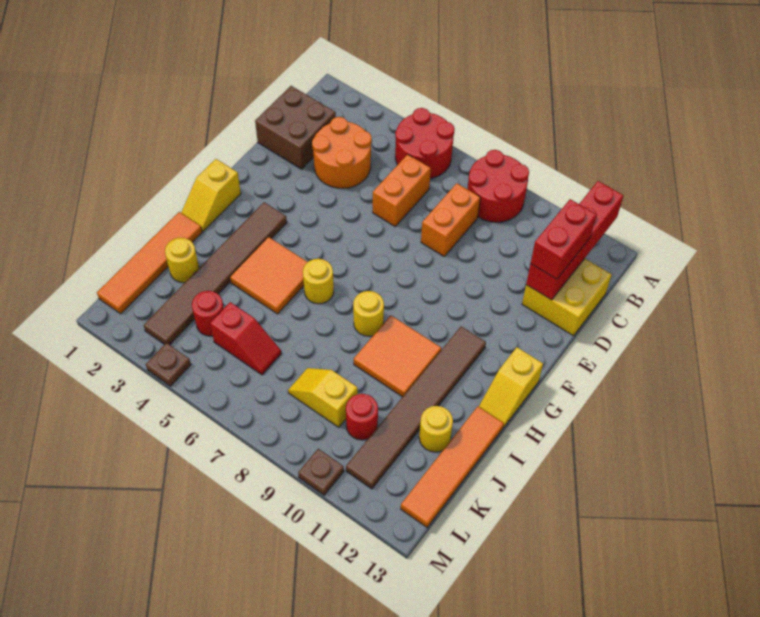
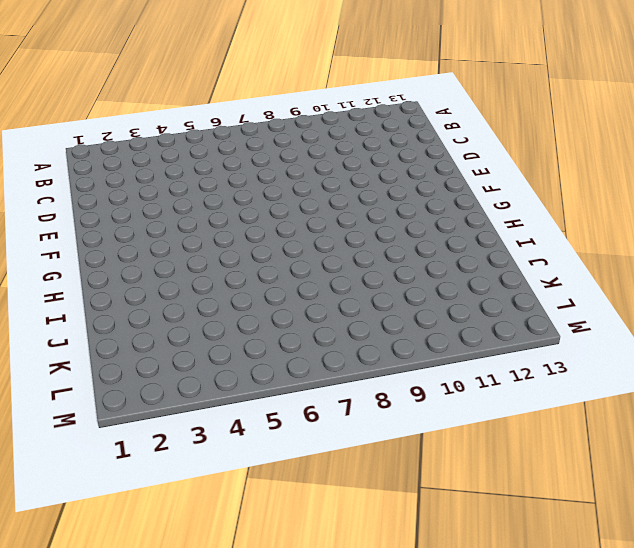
none -> red round brick A5:B6 level 1
none -> red round brick A8:B9 level 1
none -> brown brick C1:D2 level 1

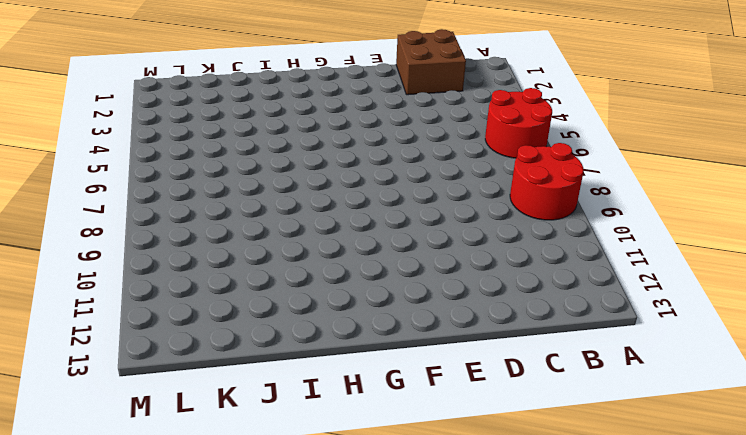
none -> orange round brick C3:D4 level 1
none -> orange brick C6:D6 level 1
none -> orange brick C8:D8 level 1

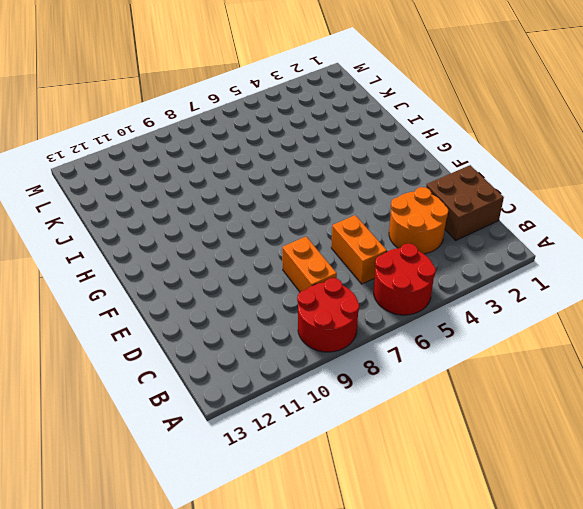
none -> yellow brick C12:D13 level 1
none -> yellow slope G1:H1 level 1 top G
none -> brown tile G3:L3 level 1

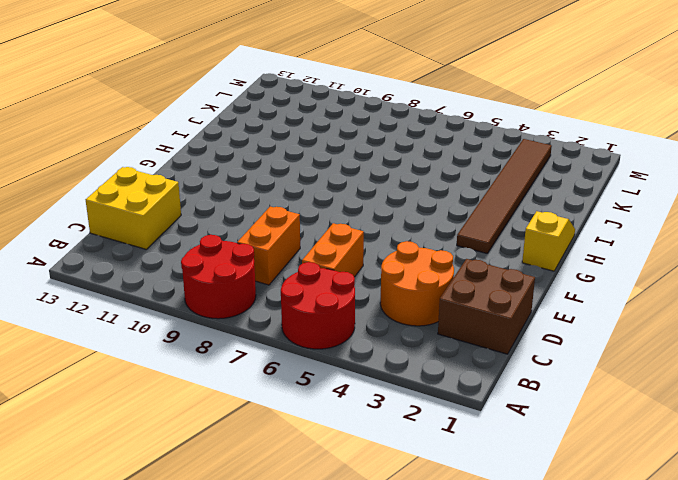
none -> brown tile G11:L11 level 1
none -> yellow slope G13:H13 level 1 top G
none -> orange tile H4:I5 level 1

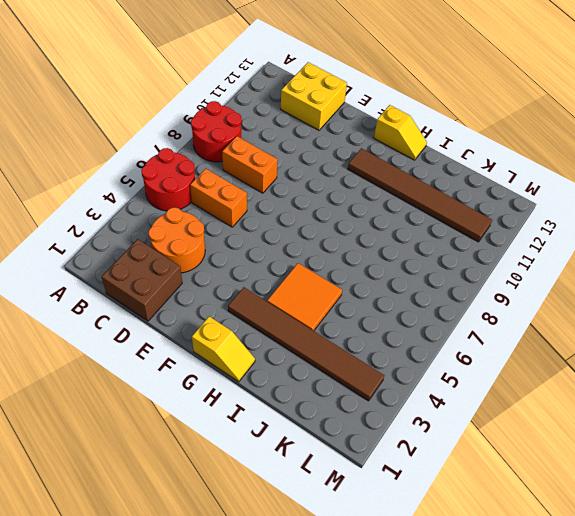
none -> yellow round brick H6 level 1
none -> yellow round brick H8 level 1
none -> orange tile H9:I10 level 1

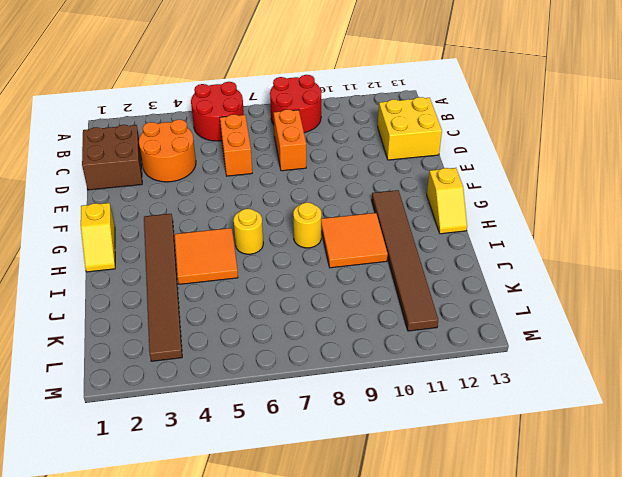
none -> orange tile I1:L1 level 1
none -> orange tile I13:L13 level 1
none -> yellow round brick J2 level 1

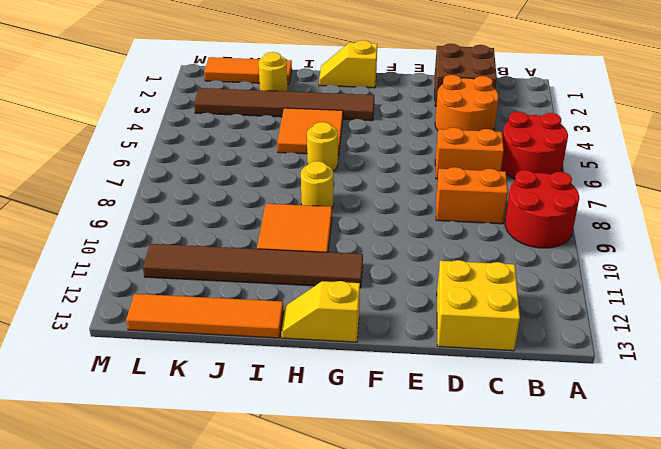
orange tile J1:L1 level 1 -> orange tile I1:L1 level 1
none -> yellow round brick J12 level 1
none -> red round brick K4 level 1
none -> red slope K5:K6 level 1 top 5

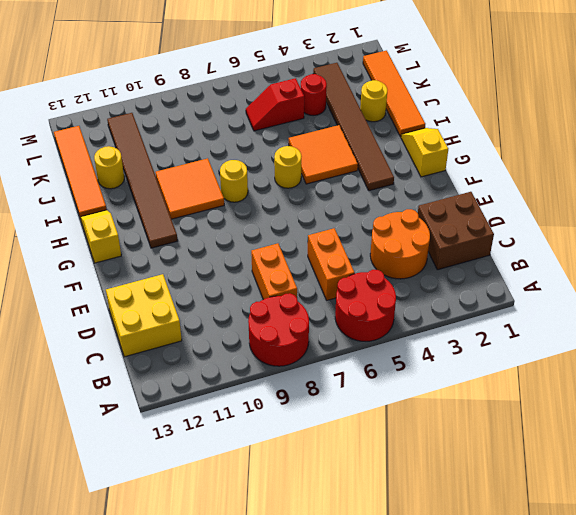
none -> yellow slope K8:K9 level 1 top 9
none -> red round brick K10 level 1
none -> brown plate M4 level 1

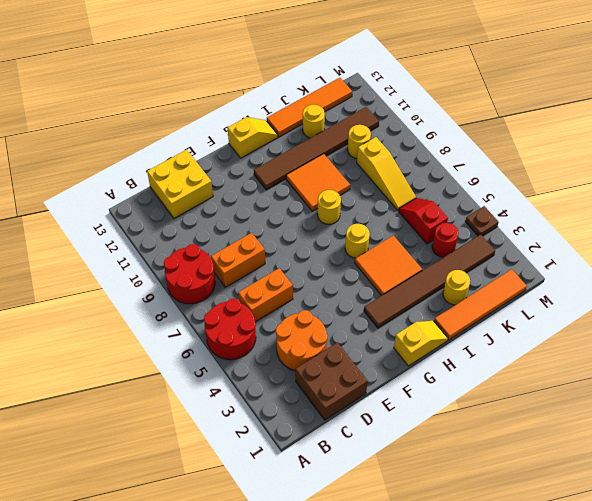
yellow slope K7:K9 level 1 top 9 -> yellow slope K8:K9 level 1 top 9
yellow round brick K10 level 1 -> red round brick K10 level 1
none -> brown plate M10 level 1
none -> red brick A12:D12 level 2
none -> red brick C12:D12 level 3

